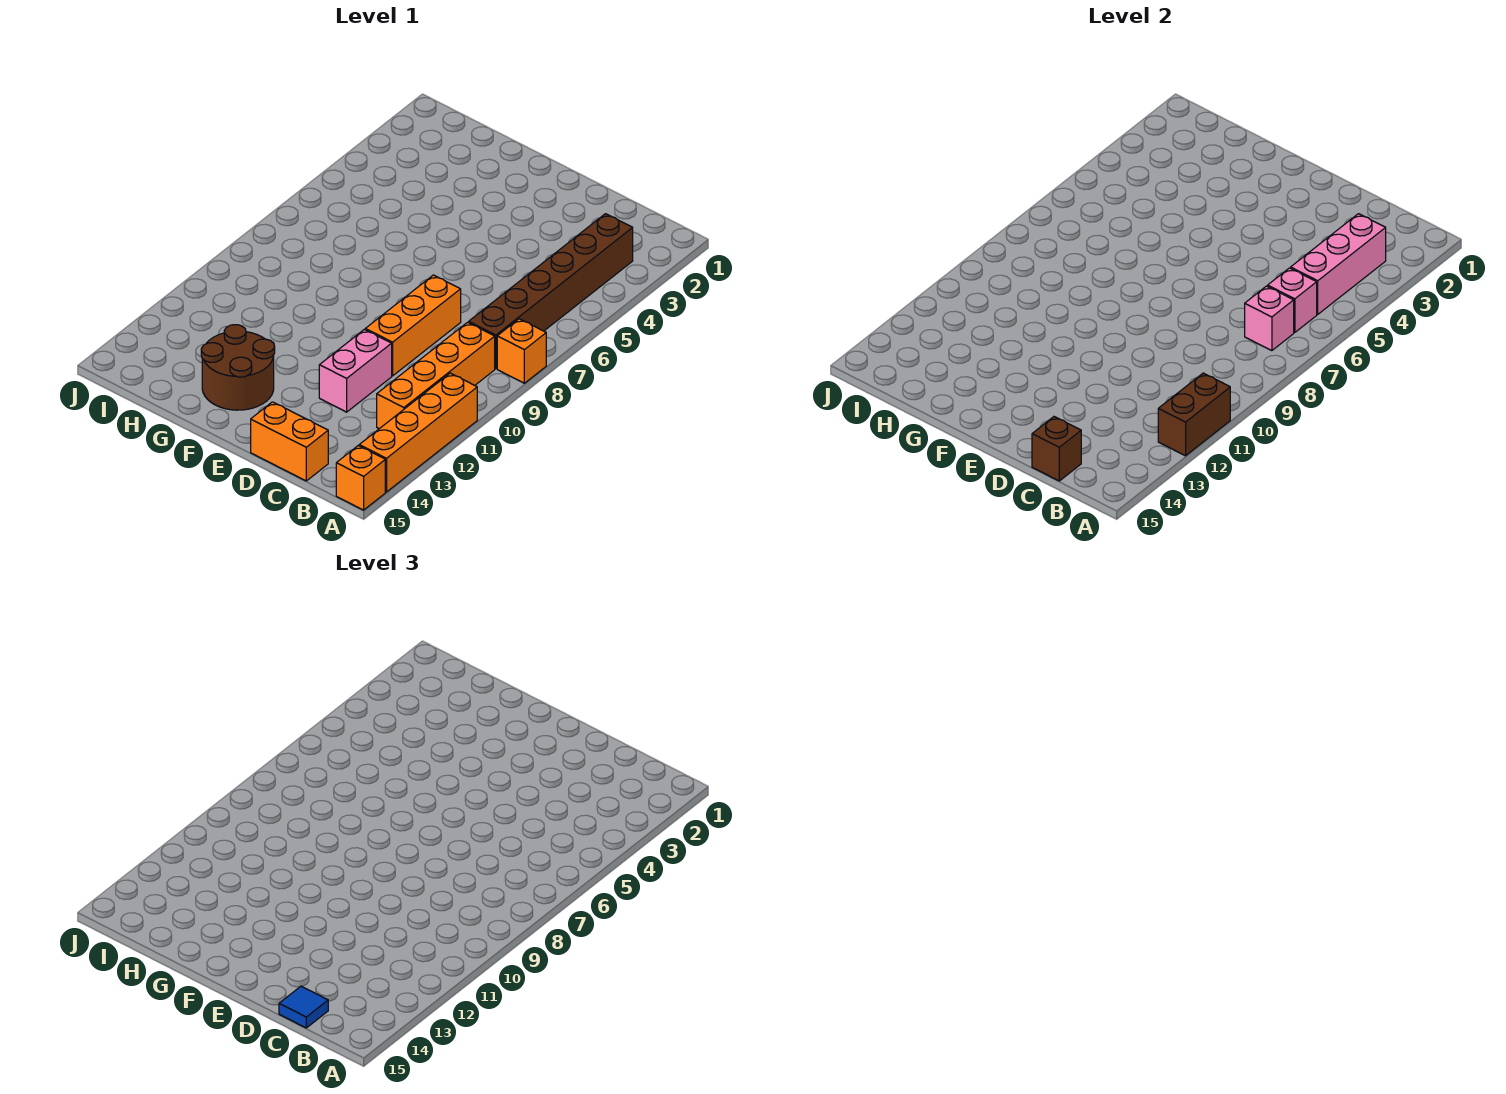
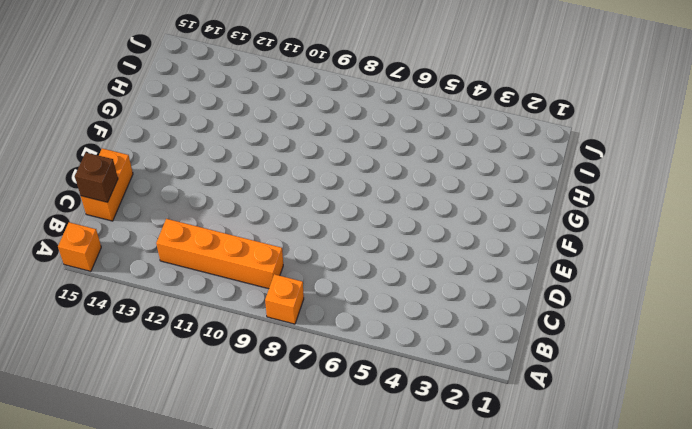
none -> orange brick A11:A14 level 1
none -> brown brick B3:B8 level 1
none -> orange brick D8:D10 level 1

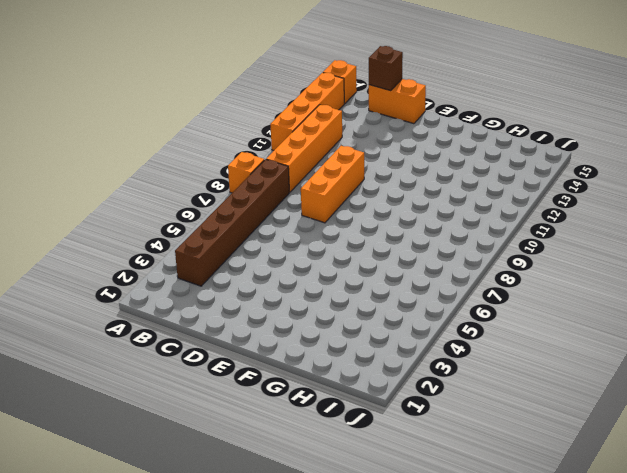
none -> pink brick D11:D12 level 1
none -> brown round brick F13:G14 level 1
none -> brown brick A11:A12 level 2

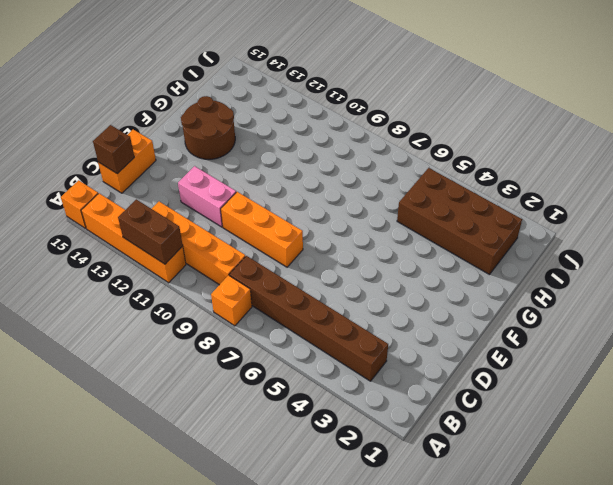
brown brick H2:I5 level 1 -> none
none -> pink brick B3:B5 level 2
none -> pink brick B6 level 2
none -> pink brick B7 level 2

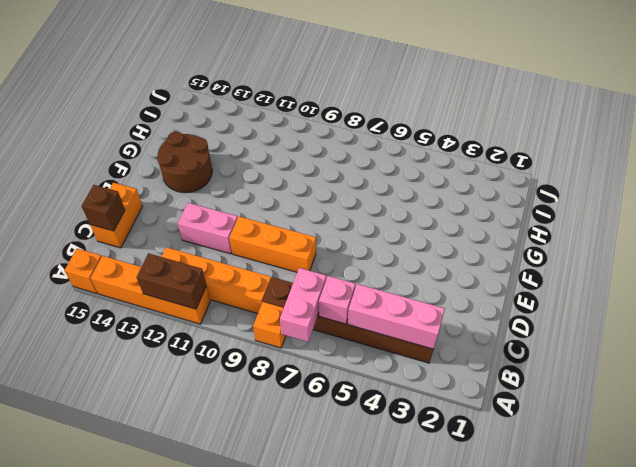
pink brick A7:B7 level 2 -> pink brick B7 level 2
none -> blue tile C15 level 3

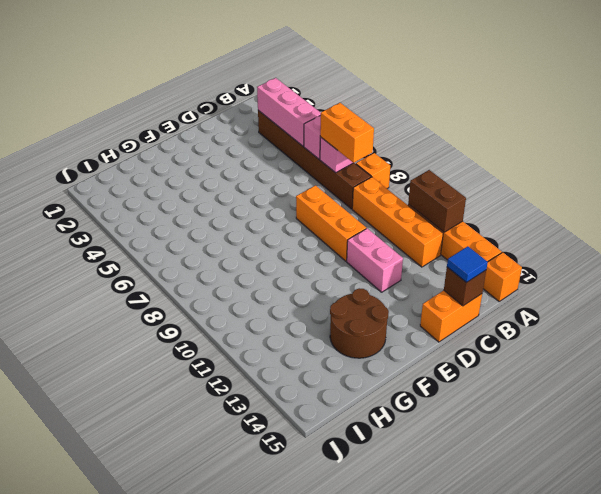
orange brick B7:B8 level 3 -> none

